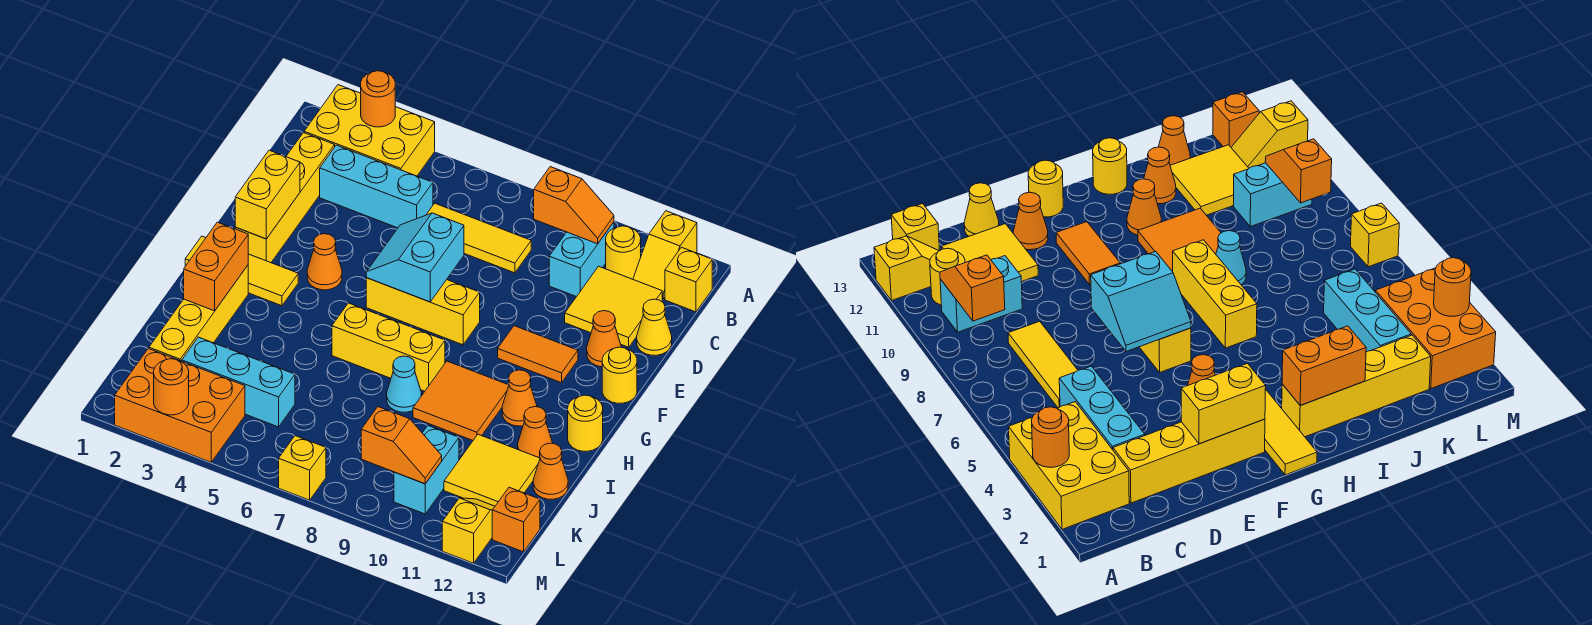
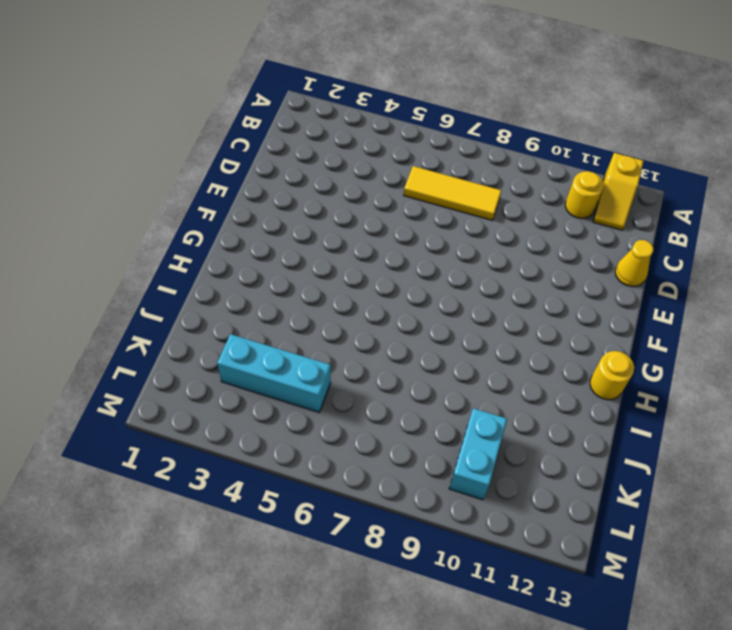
none -> yellow brick A2:B4 level 1
none -> cyan brick B10:C10 level 1
none -> yellow brick B13 level 1
none -> yellow brick C2:F2 level 1

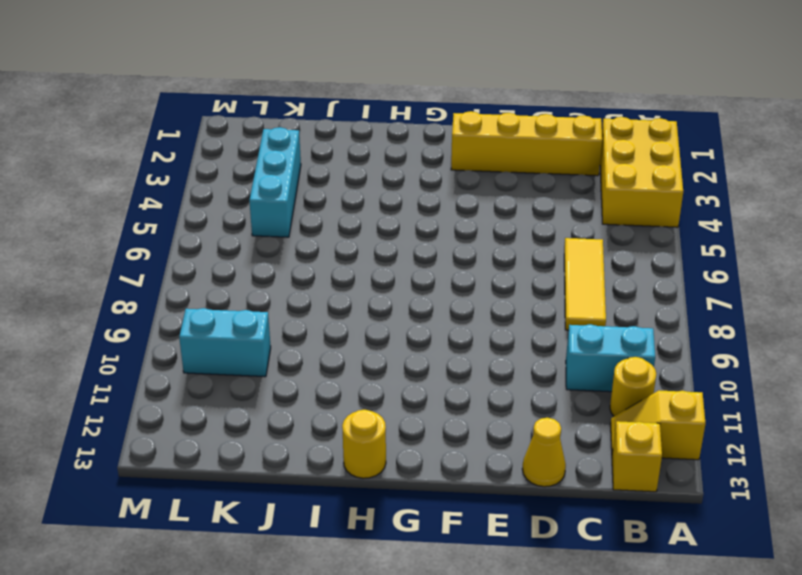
none -> cyan brick C3:C5 level 1
none -> yellow tile C11:D12 level 1
none -> orange cone E12 level 1
none -> orange cone F4 level 1

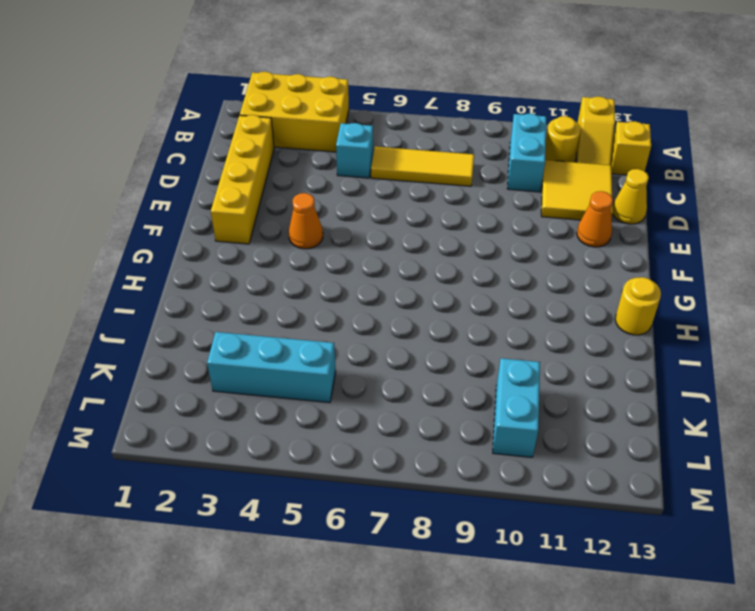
cyan brick C5 level 1 -> cyan brick C3:C5 level 1
none -> yellow brick F6:F8 level 1
none -> orange tile F10:F11 level 1
none -> yellow round brick F13 level 1
none -> yellow tile G1:G3 level 1

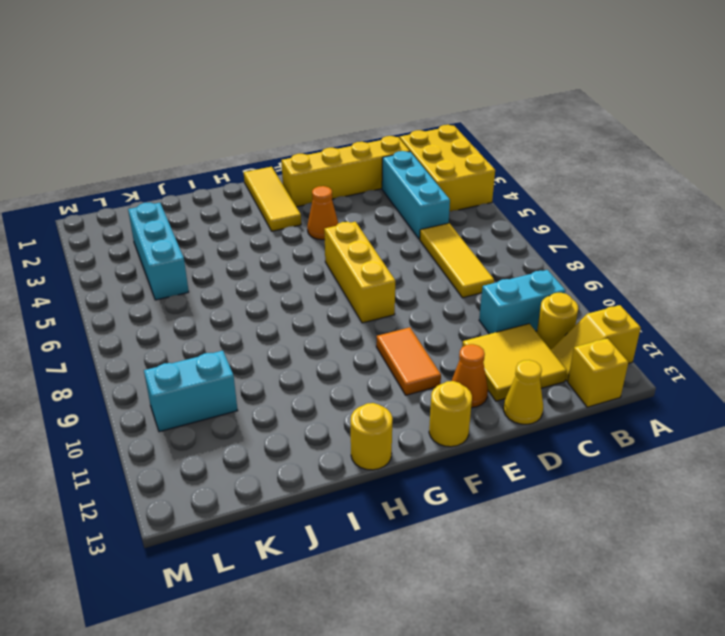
none -> yellow brick H2:K2 level 1
none -> yellow brick H6:H8 level 1
none -> orange tile H9:I10 level 1
none -> orange cone H11 level 1

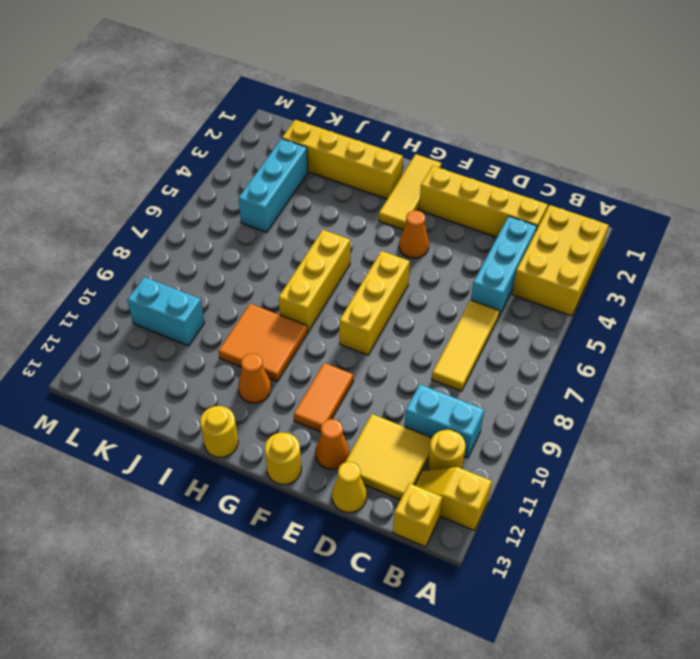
none -> cyan cone I8 level 1
none -> orange cone I12 level 1
none -> yellow tile J11:K12 level 1
none -> orange cone J13 level 1

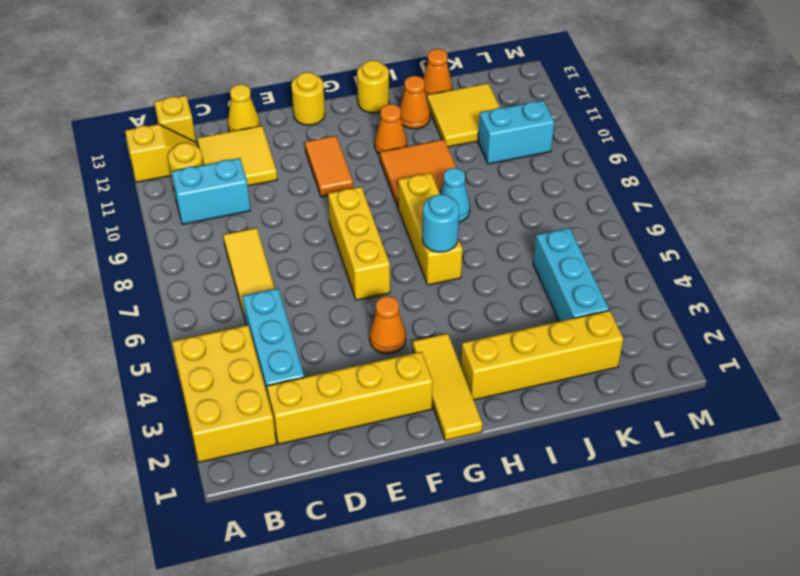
cyan round brick H6 level 2 -> none
none -> orange cone E12 level 1
none -> orange brick L2:M4 level 1
none -> yellow slope L12:M12 level 1 top M
none -> orange brick L13 level 1

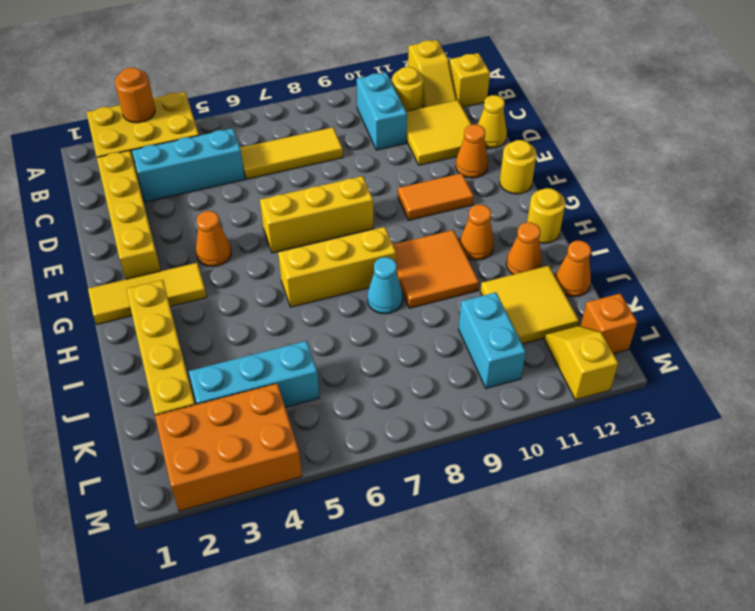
none -> yellow brick M7 level 1
none -> orange slope B9:B10 level 2 top 9
none -> yellow brick E2:F2 level 2
none -> cyan slope E6:F7 level 2 top 7

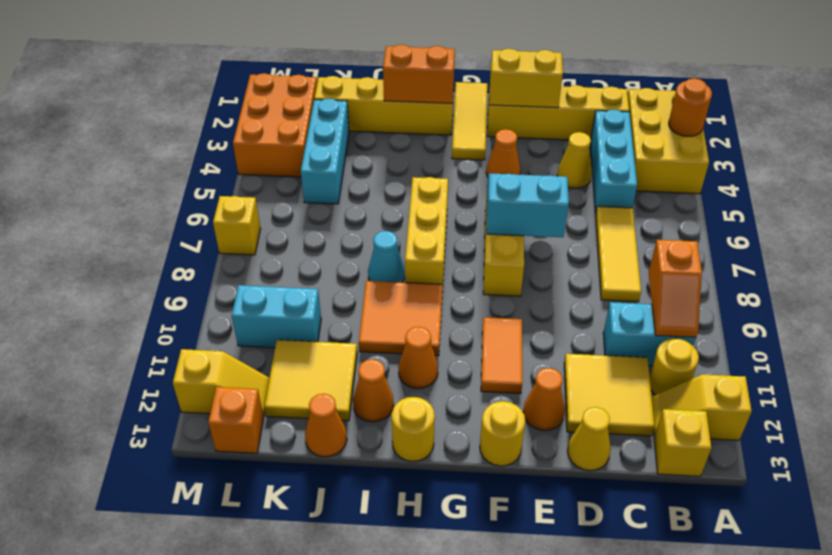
yellow cone D4 level 1 -> none
none -> orange slope L9:L10 level 2 top 9
none -> orange round brick M3 level 2

